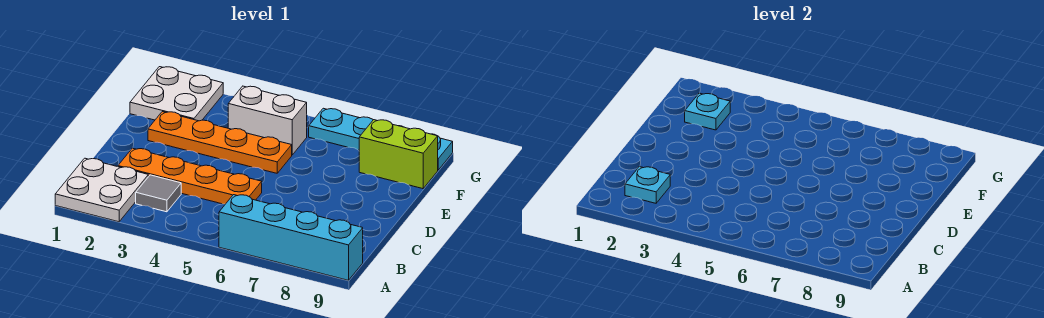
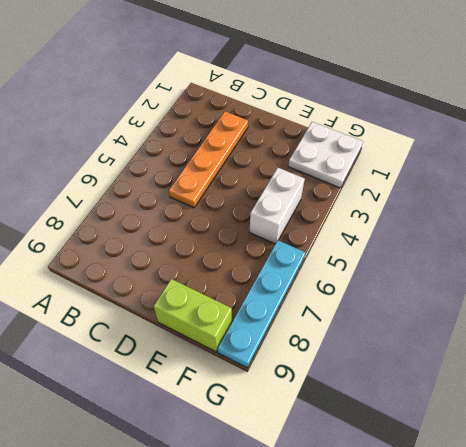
lime brick E9:F9 level 1 -> lime brick F8:F9 level 1
none -> white plate A1:B2 level 1
none -> cyan brick A6:A9 level 1

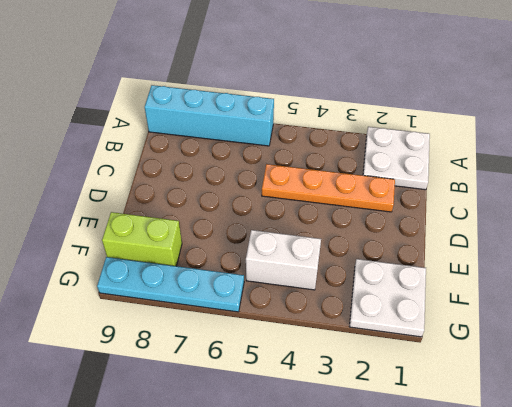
none -> grey tile B3 level 1
none -> orange plate E2:E5 level 1

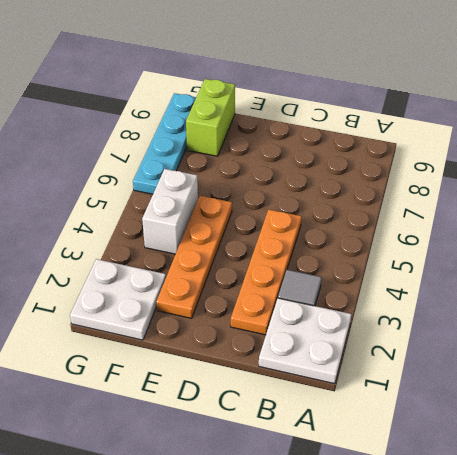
none -> cyan brick A6:A9 level 1
none -> cyan plate B2 level 2

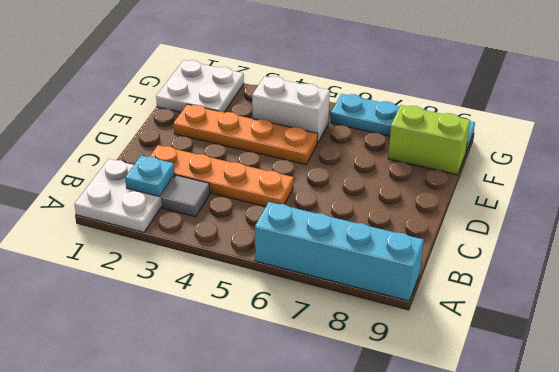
none -> cyan plate F2 level 2

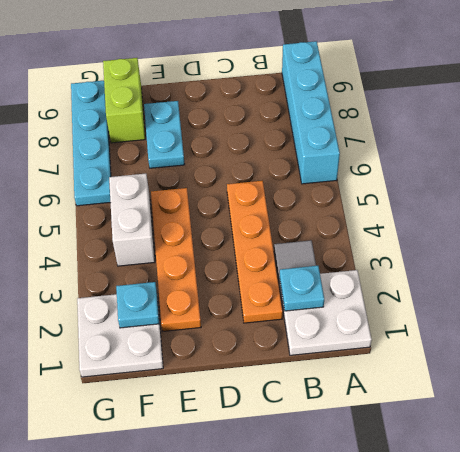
cyan plate E7:E8 level 1 -> none

